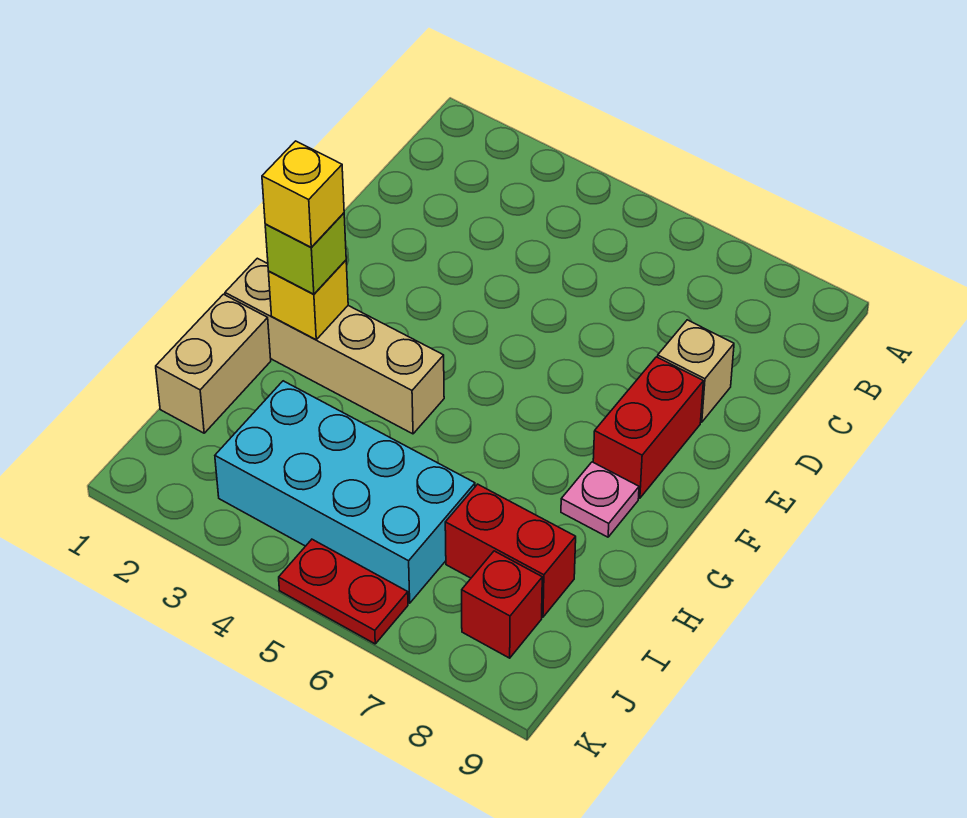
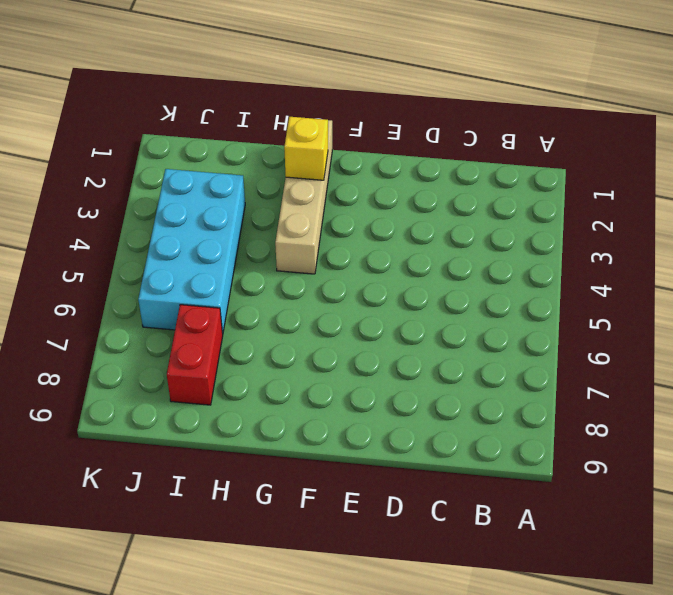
none -> tan brick D8 level 1
none -> red brick E8:F8 level 1
none -> pink plate G8 level 1

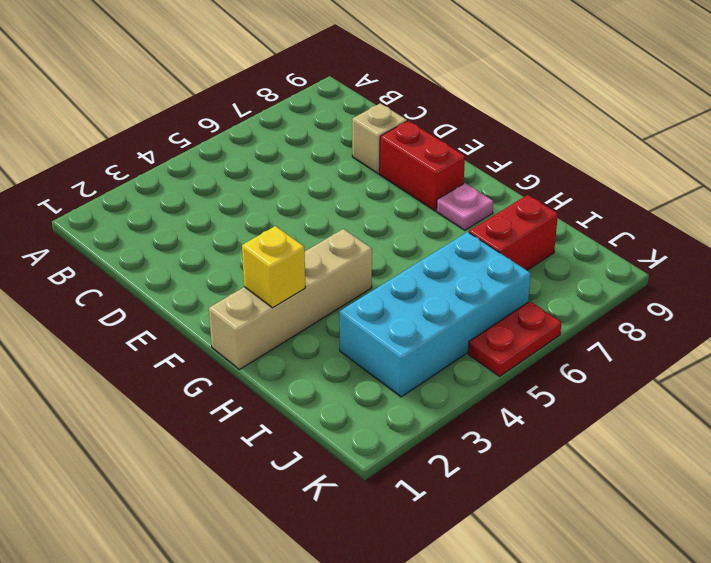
none -> tan brick H1:I1 level 1
none -> red brick J8 level 1
none -> lime brick G2 level 3

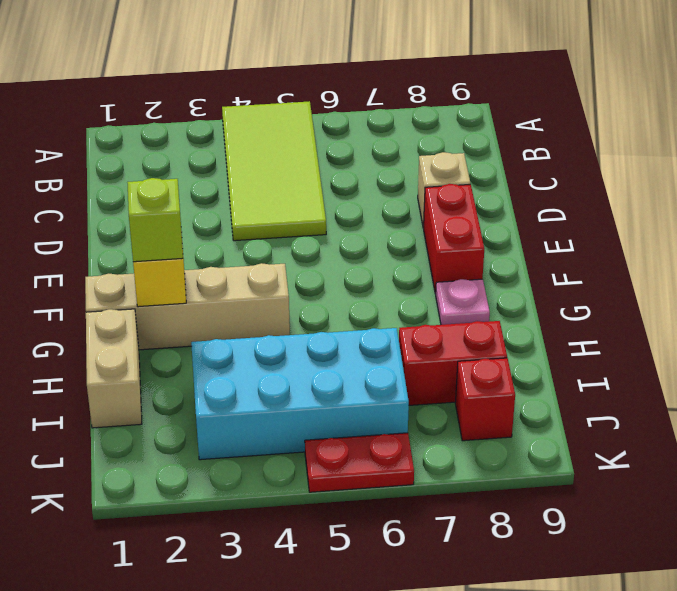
lime tile A4:D5 level 1 -> none
none -> yellow brick G2 level 4

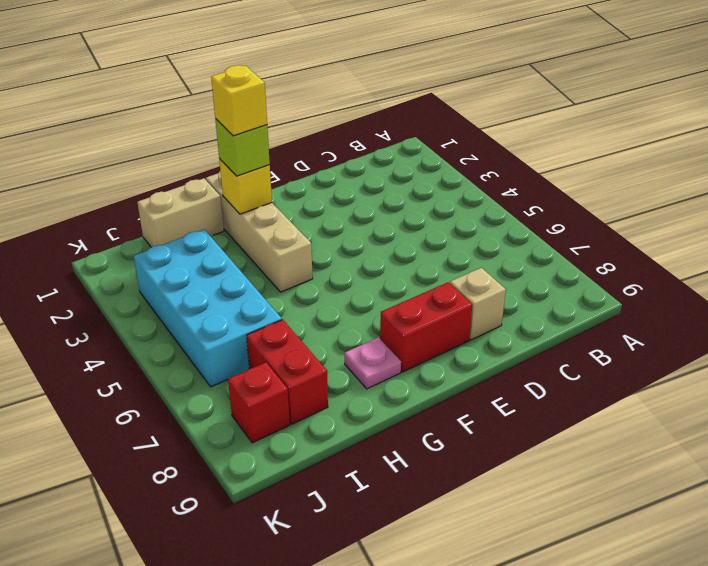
none -> red plate K5:K6 level 1

